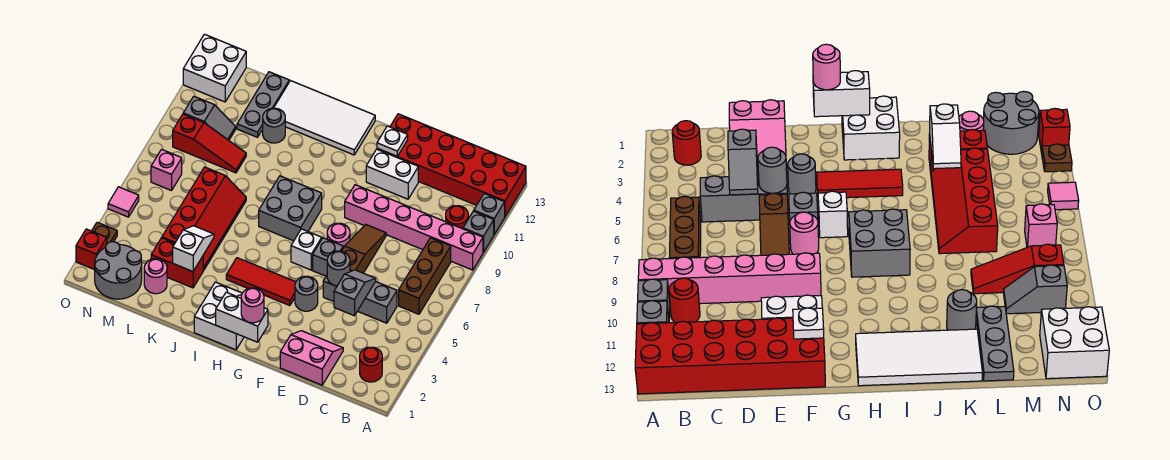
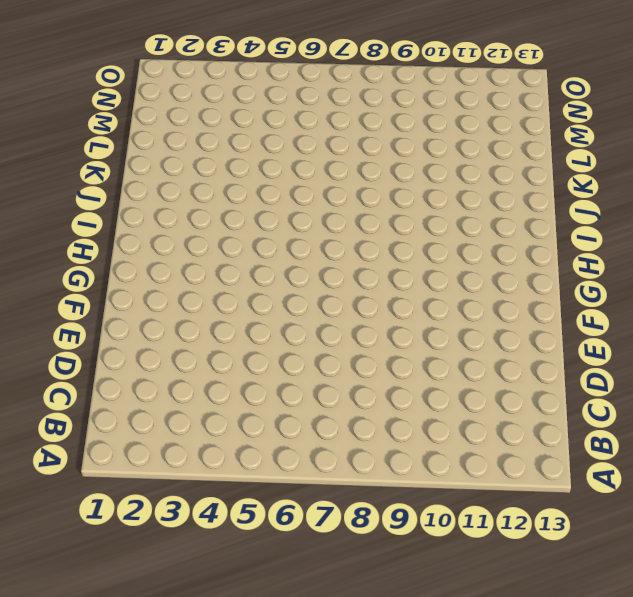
none -> pink brick A9:F9 level 1
none -> grey brick A10 level 1
none -> grey brick A11 level 1
none -> red brick A12:F13 level 1

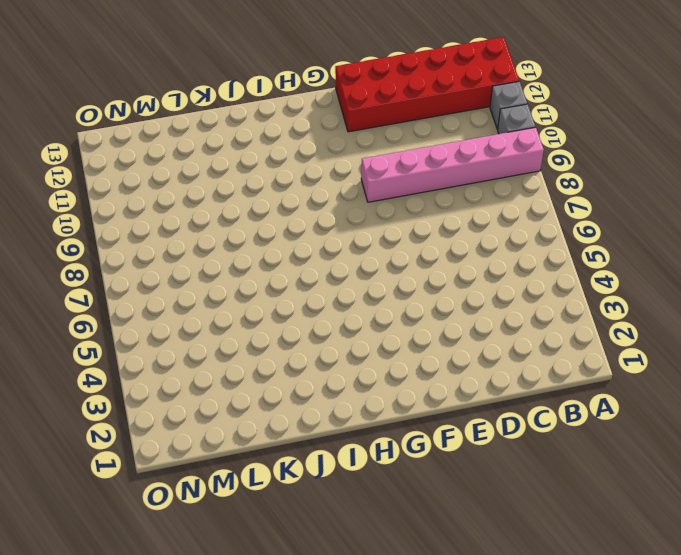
none -> red round brick B2 level 1
none -> brown brick B6:B8 level 1
none -> red round brick B10 level 1
none -> grey brick C5:E5 level 1

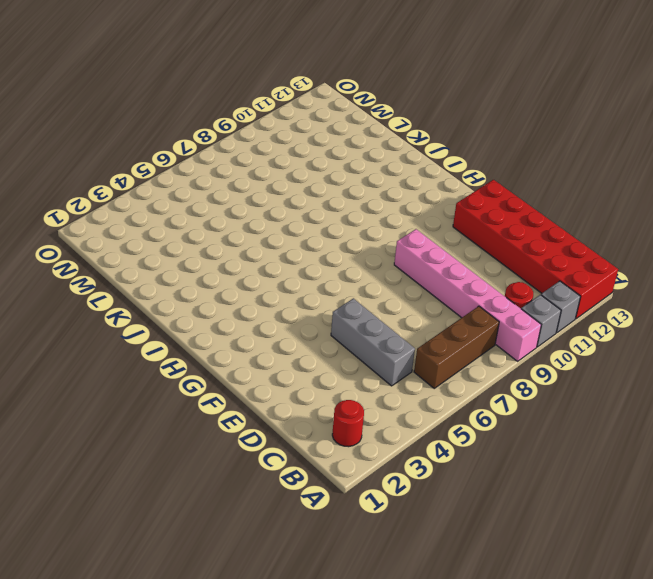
none -> pink slope D1:E2 level 1 top 1
none -> brown slope E6:E8 level 1 top 6
none -> white brick E11:F11 level 1
none -> grey round brick F4 level 1

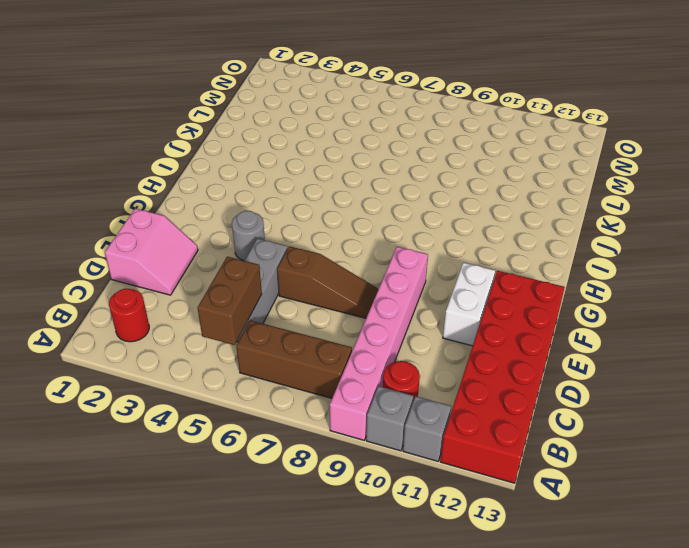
brown brick B5:C5 level 2 -> none
none -> grey brick F6 level 1
none -> pink round brick F7 level 1
none -> red tile G4:I4 level 1
none -> white brick G6 level 1

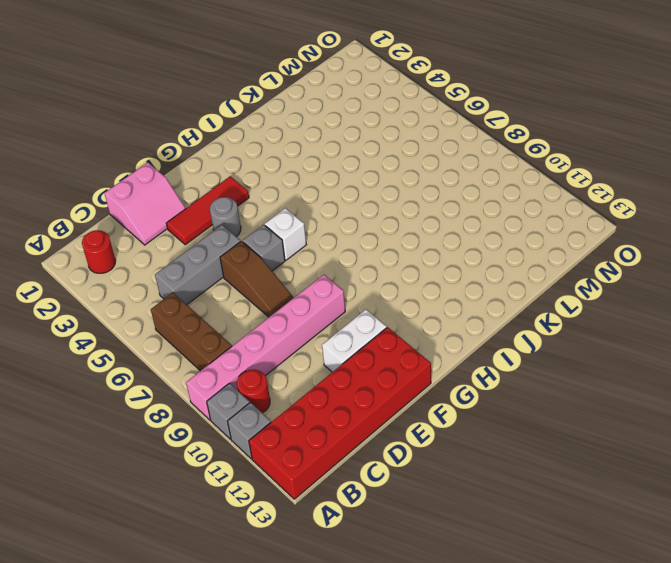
red tile E3:G3 level 1 -> red tile G4:I4 level 1
none -> pink round brick F7 level 1
none -> white brick H1:I2 level 1
none -> grey brick H7:I8 level 1
none -> white tile H12:K13 level 1

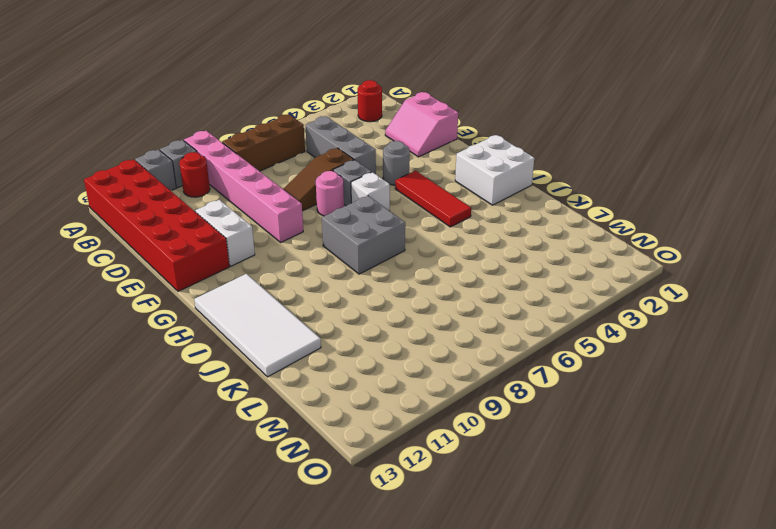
none -> red brick K3:L3 level 1
none -> red slope K4:L7 level 1 top L
none -> grey round brick K11 level 1
none -> pink round brick L2 level 1

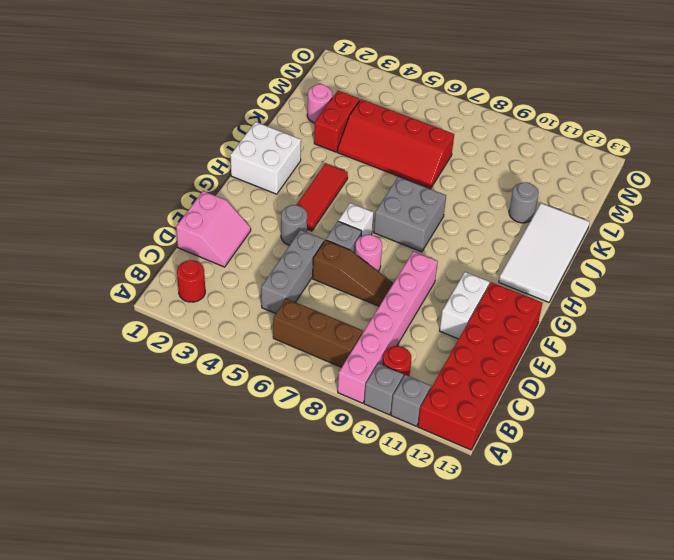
none -> red slope L9:N9 level 1 top N
none -> grey plate L11:L13 level 1
none -> grey round brick M1:N2 level 1
none -> grey slope M10:N10 level 1 top N

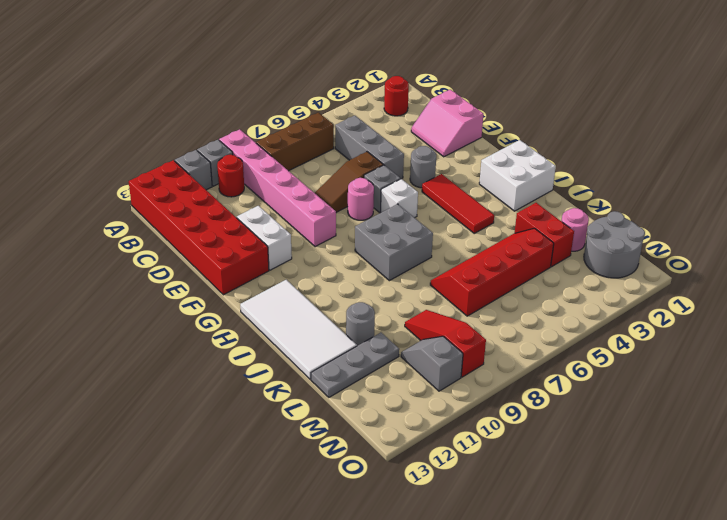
none -> pink brick N7 level 1
none -> white brick N12:O13 level 1
none -> red brick O2 level 1
none -> brown plate O3 level 1

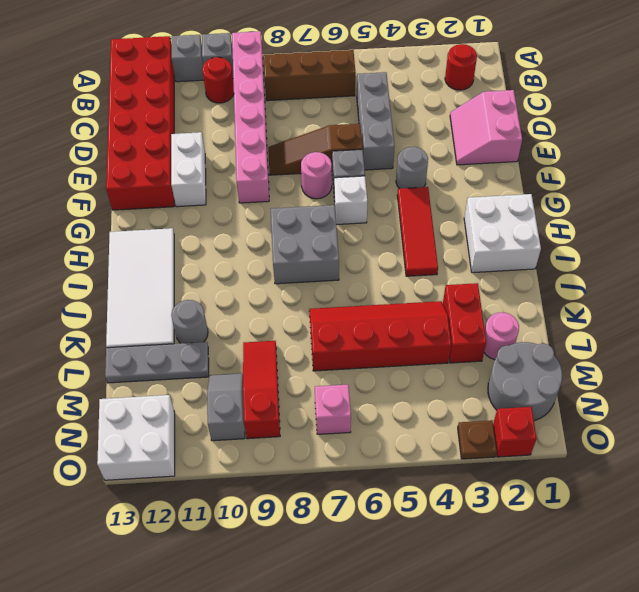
none -> pink tile O5 level 1
none -> grey slope D4:D5 level 2 top 4
none -> grey round brick E5 level 2
none -> white plate F12 level 2

